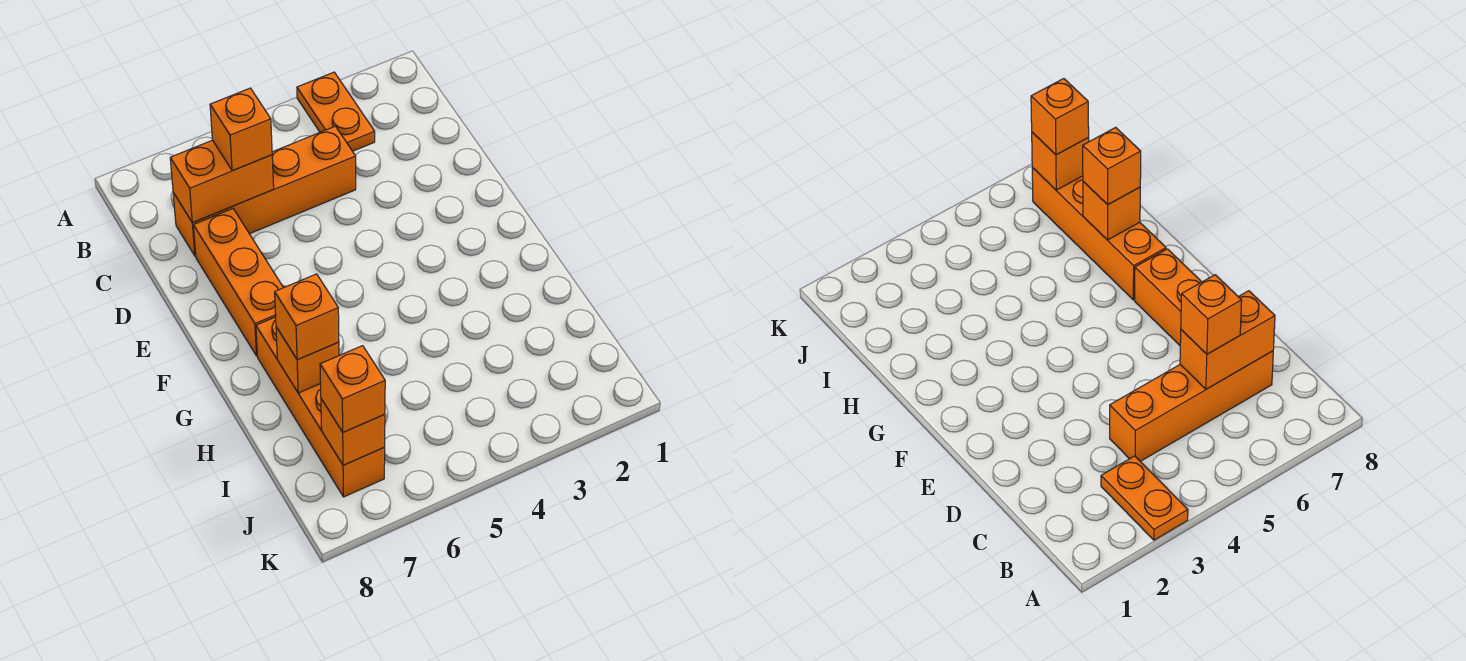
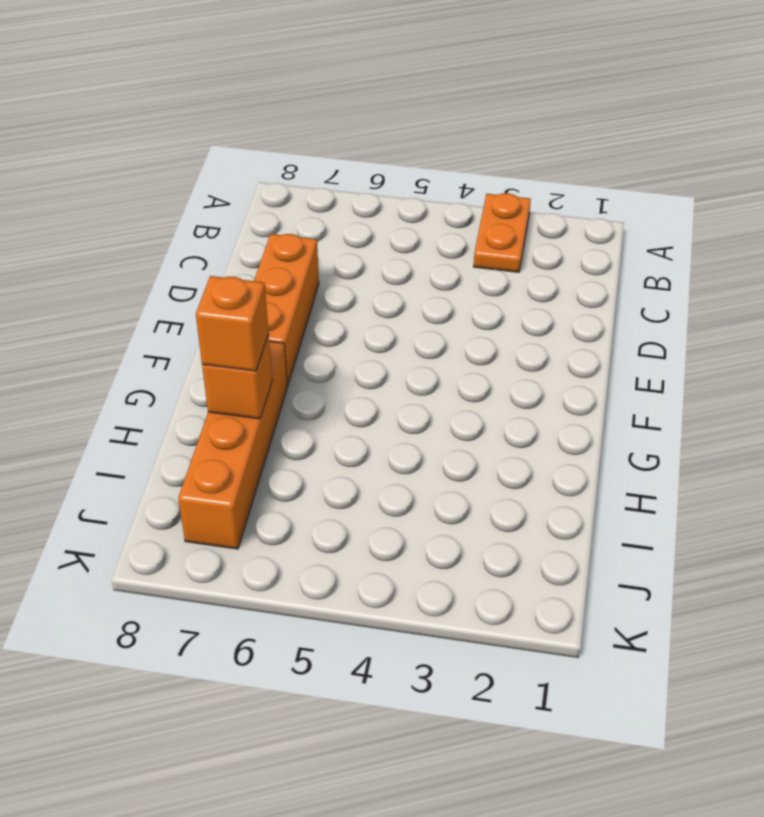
none -> orange brick C4:C7 level 1
none -> orange brick C6:C7 level 2

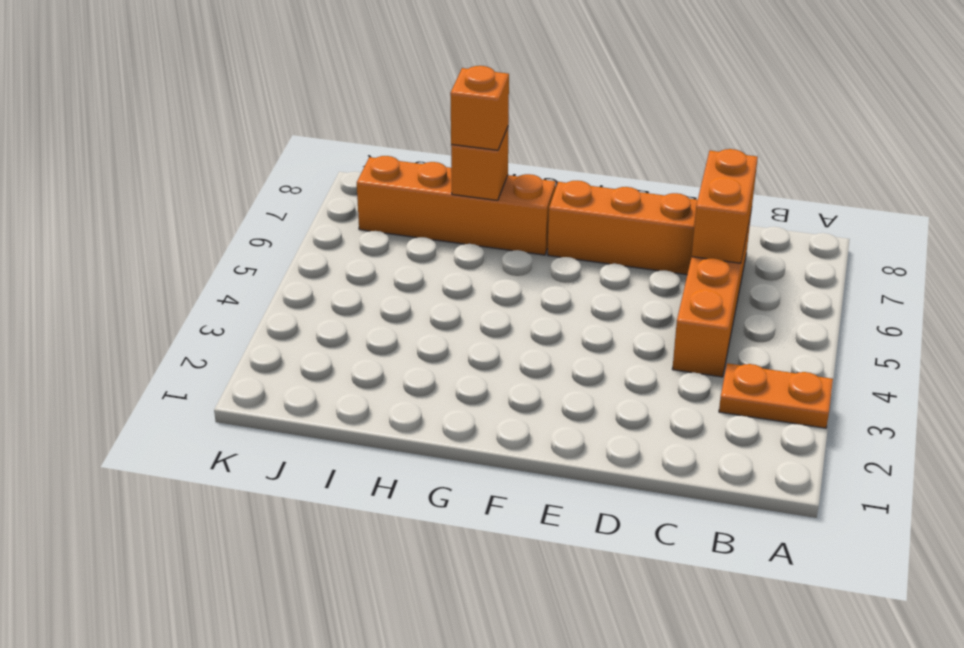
none -> orange brick J7 level 2
none -> orange brick C6 level 3

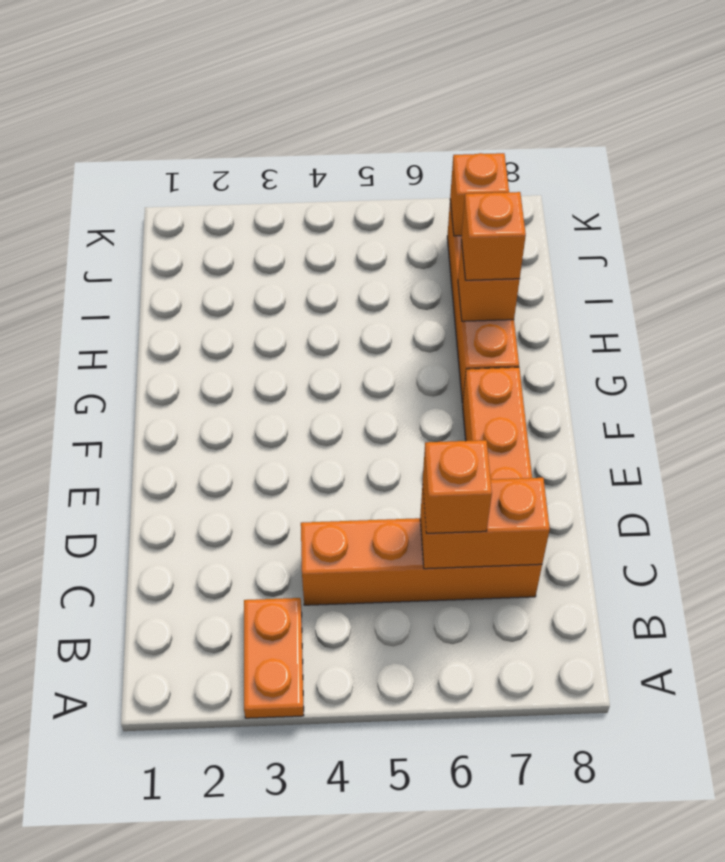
none -> orange brick J7 level 3

